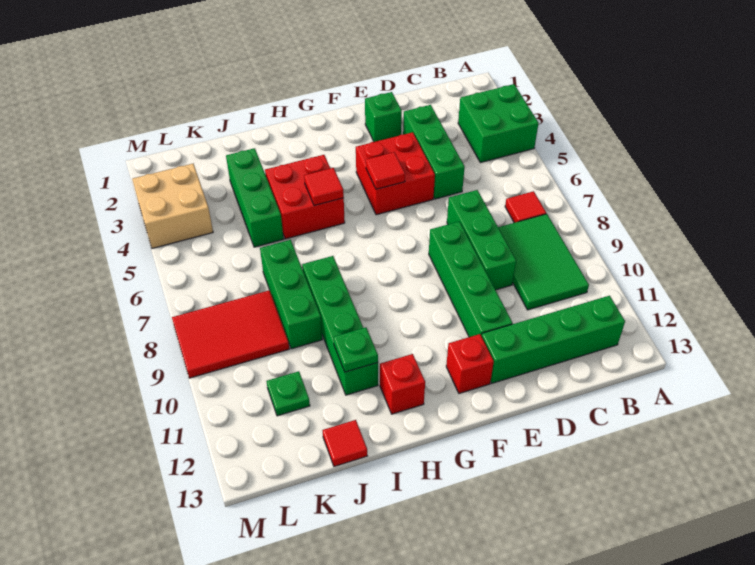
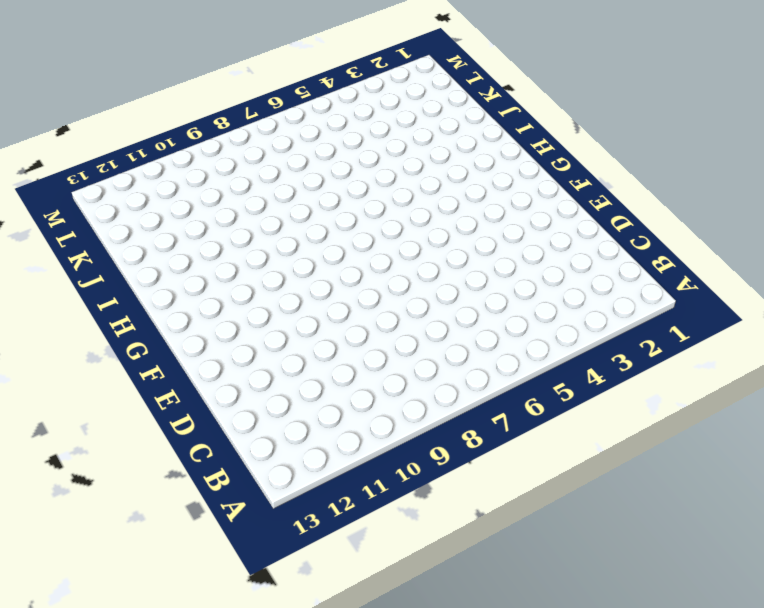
none -> green brick A3:B4 level 1
none -> red tile B7 level 1
none -> green tile B8:C10 level 1

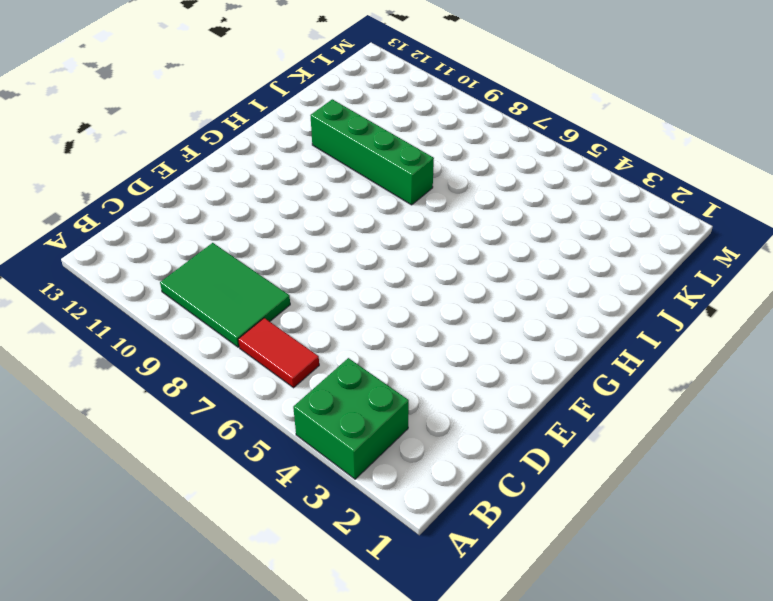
red tile B6:B7 level 1 -> red tile B7 level 1
none -> green brick B12:E12 level 1
none -> green brick D3:D5 level 1
none -> green brick D7:D9 level 1

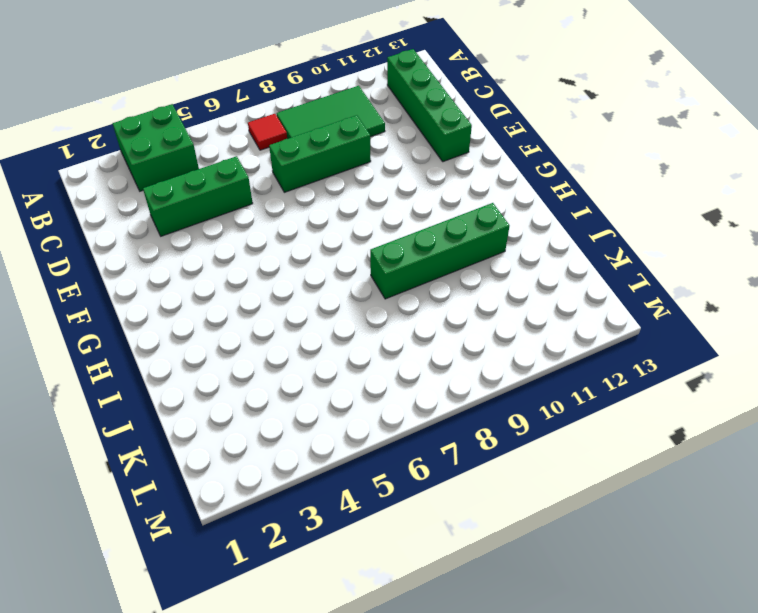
none -> green brick E2 level 1
none -> red brick E4:F5 level 1
none -> green brick E8:E11 level 1

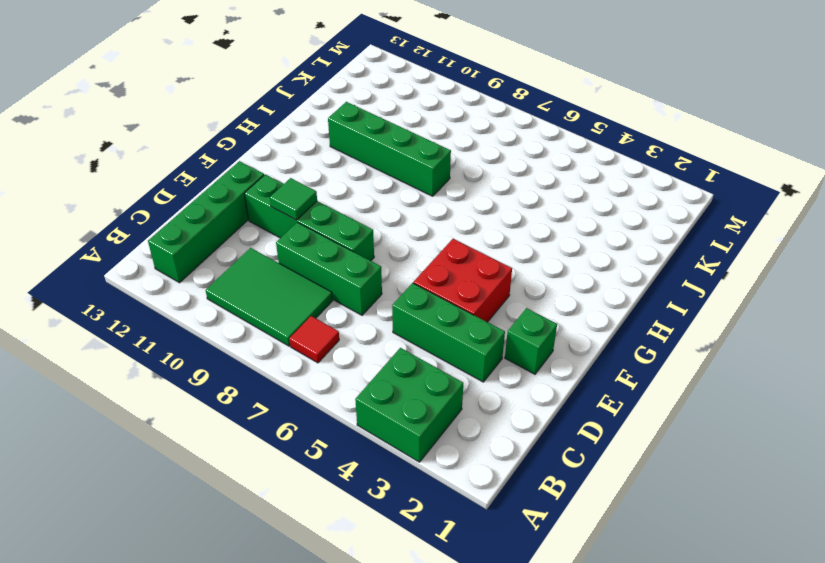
green tile E10 level 2 -> none
none -> red brick F12 level 1
none -> red brick H4:I5 level 1
none -> red brick H12 level 1

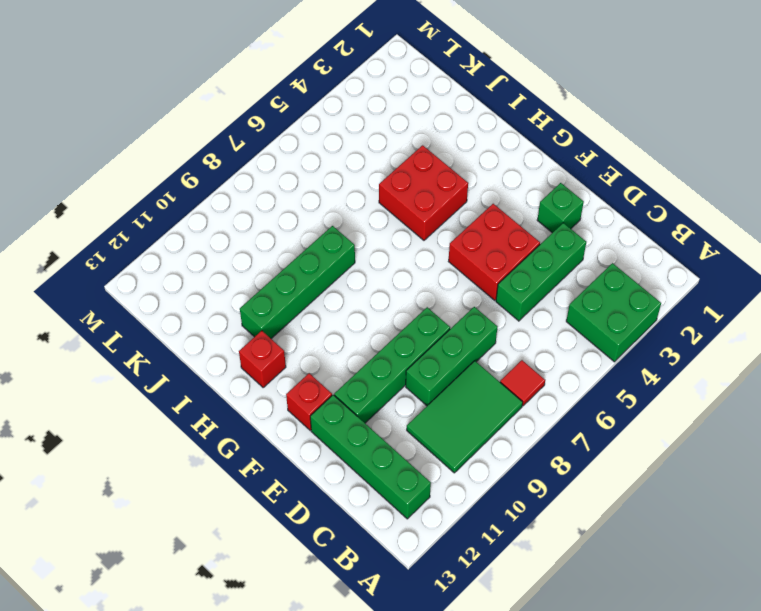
none -> green brick J3:J5 level 1
none -> green brick J7:J9 level 1
none -> red tile J13 level 1

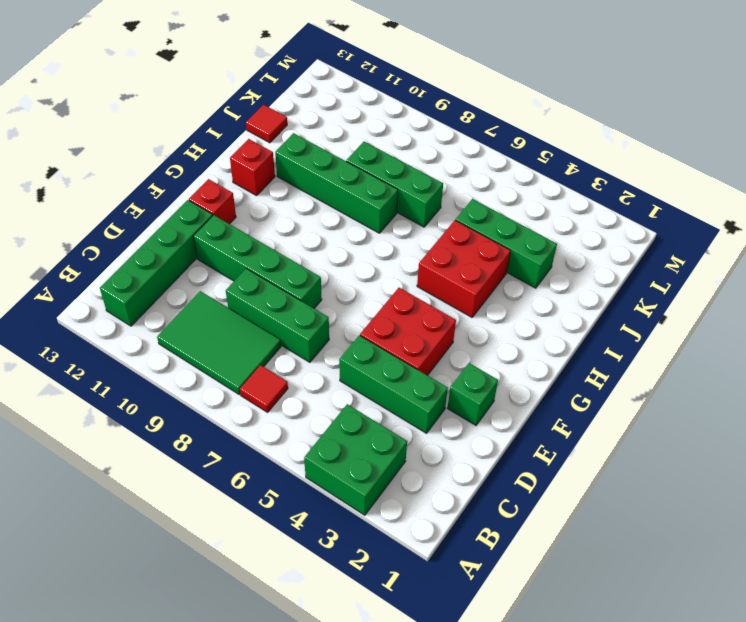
none -> red tile K8:M9 level 1
none -> green plate K11 level 1
none -> tan brick L3:M4 level 1

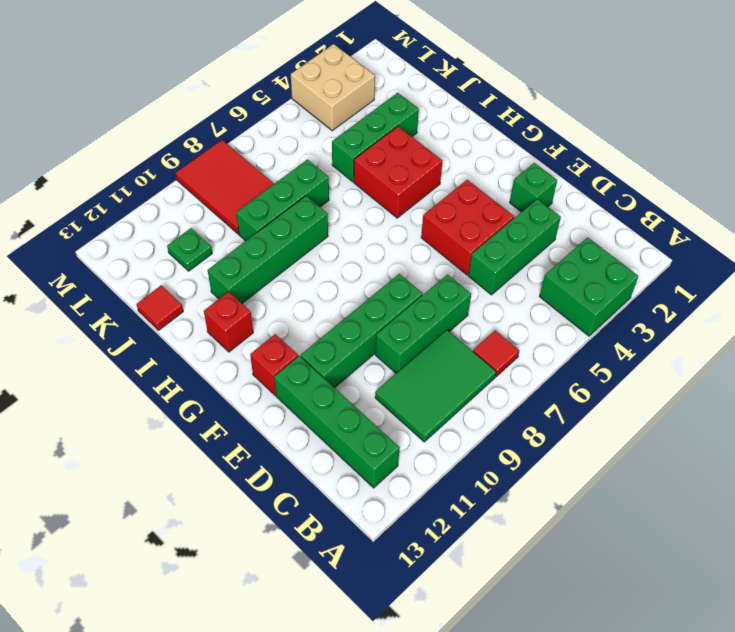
none -> red tile F5 level 2
none -> red tile H5 level 2
none -> green plate I11 level 2

